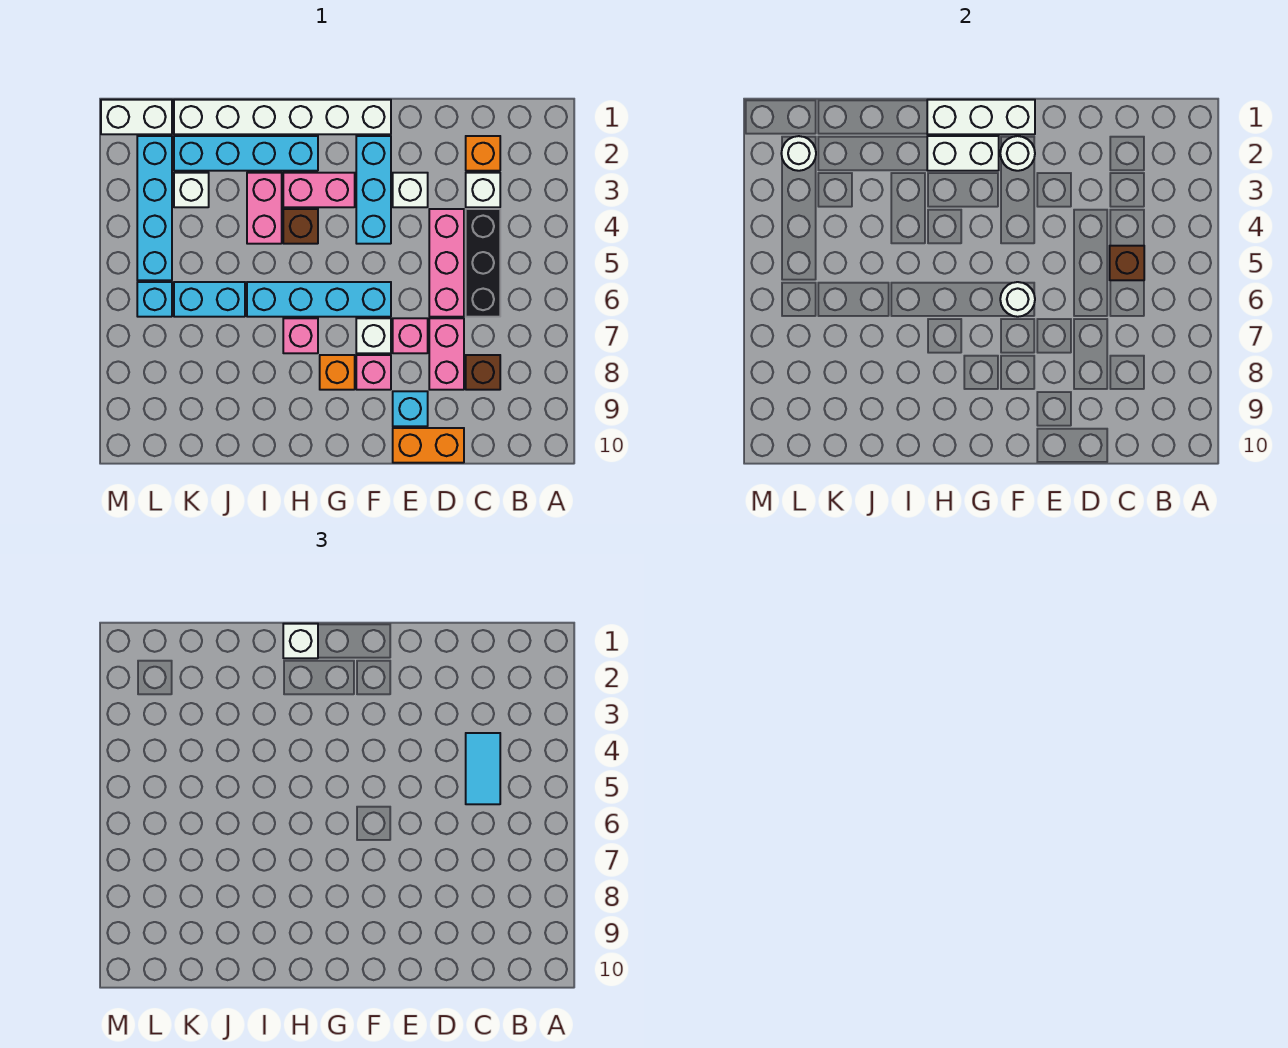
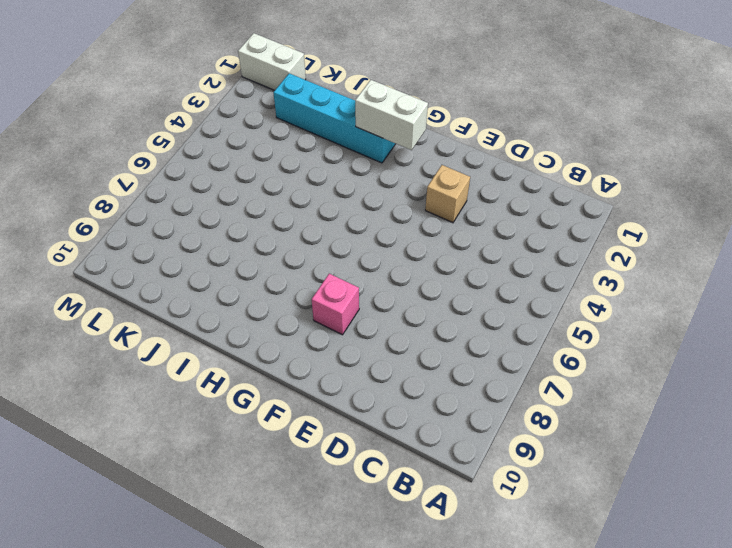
tan brick E3 level 1 -> white brick E3 level 1
none -> orange brick C2 level 1
none -> white brick C3 level 1
none -> black brick C4:C6 level 1
none -> brown brick C8 level 1

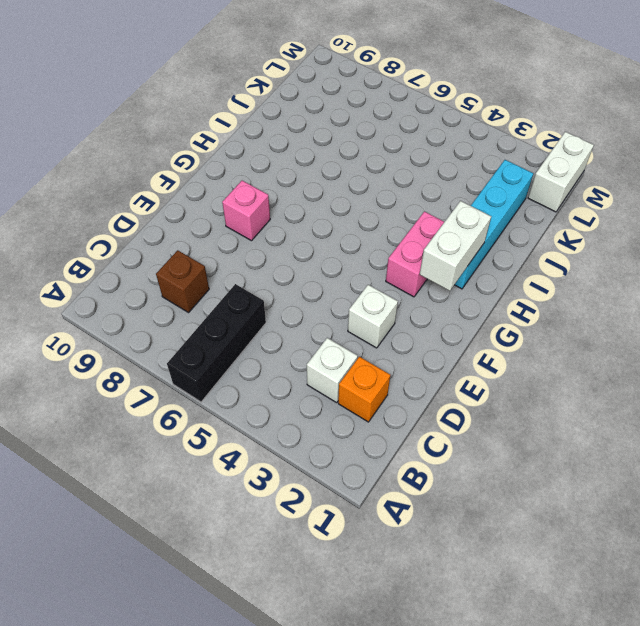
black brick A6:C6 level 1 -> black brick C4:C6 level 1
none -> pink brick D4:D6 level 1
none -> pink brick D7:D8 level 1
none -> orange brick D10:E10 level 1
none -> pink brick E7 level 1

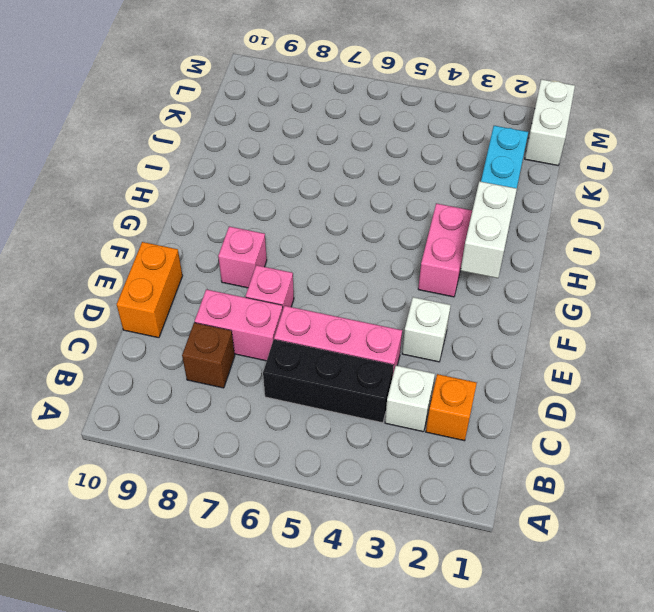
none -> cyan brick E9 level 1
none -> white brick F1:K1 level 1
none -> cyan brick F2:F4 level 1
none -> cyan brick F6:I6 level 1

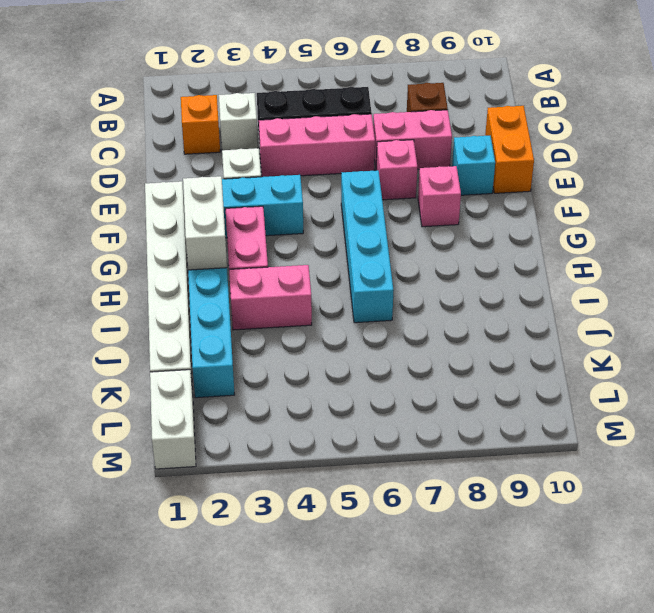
none -> white brick F7 level 1
none -> orange brick G8 level 1
none -> brown brick H4 level 1
none -> pink brick H7 level 1

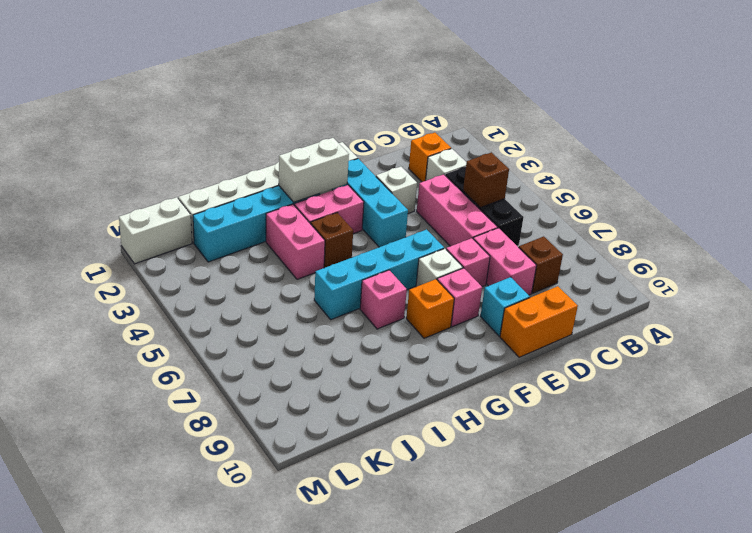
none -> cyan brick J6:K6 level 1
none -> white brick K3 level 1
none -> cyan brick L2:L5 level 1
none -> cyan brick L6 level 1

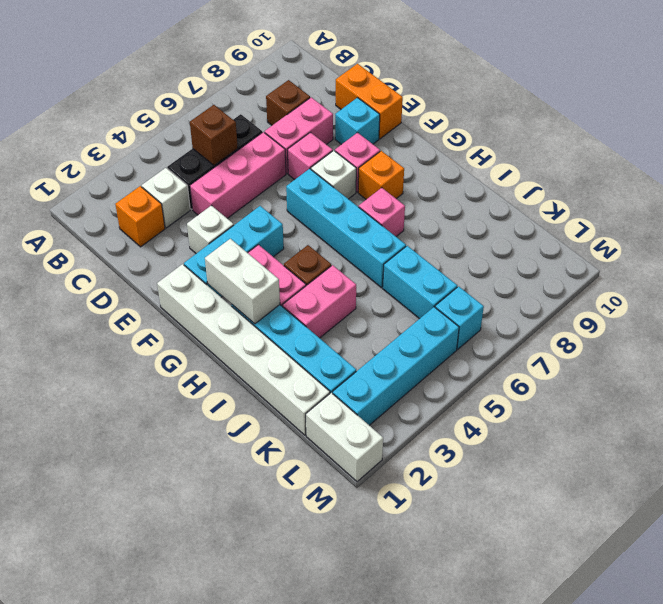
none -> white brick K3 level 1
none -> white brick F1:H1 level 2
none -> white round brick F2 level 2
none -> white round brick F6 level 2

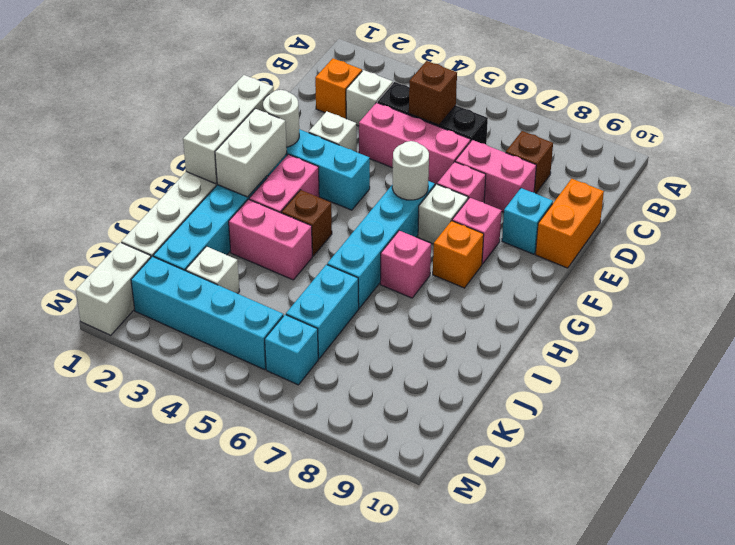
none -> white round brick L2 level 2
none -> cyan tile C4:C5 level 3
none -> white brick H1 level 3

